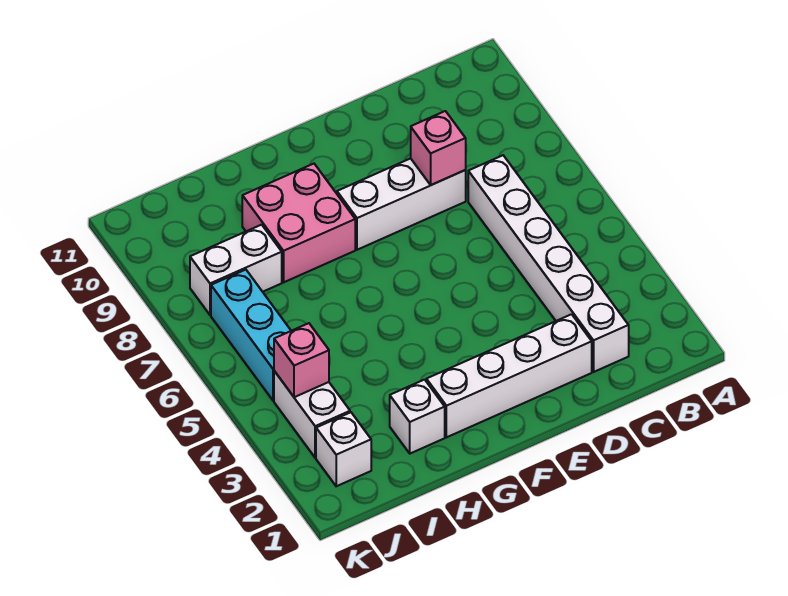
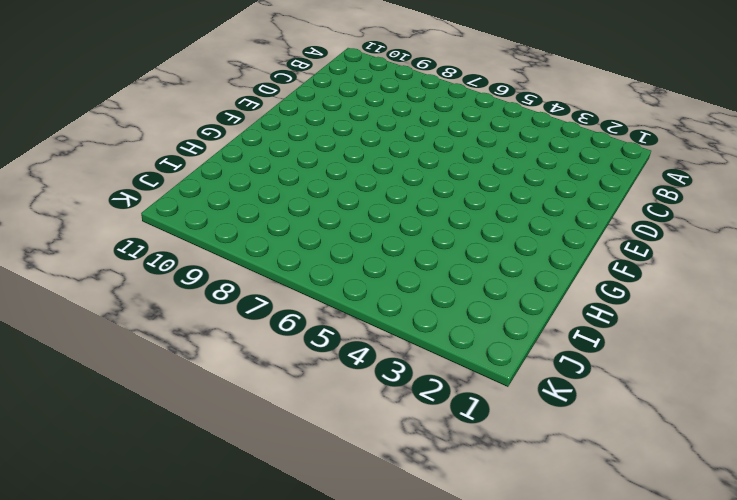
none -> white brick C2:C7 level 1
none -> white brick D2:G2 level 1

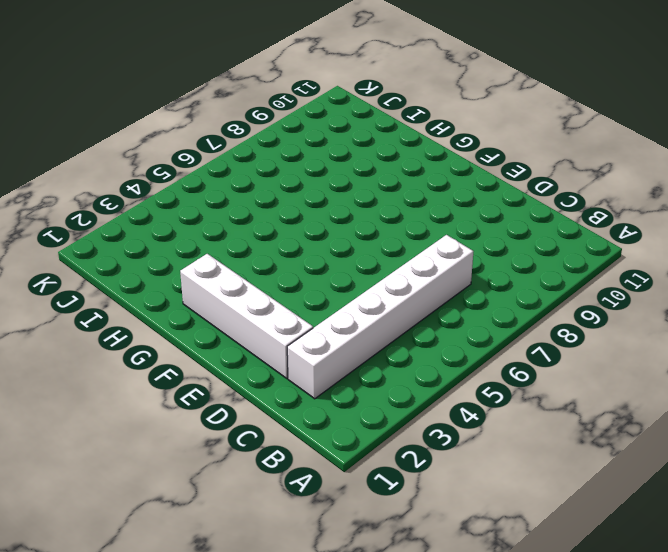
none -> white brick D8:F8 level 1
none -> pink brick G8:H9 level 1

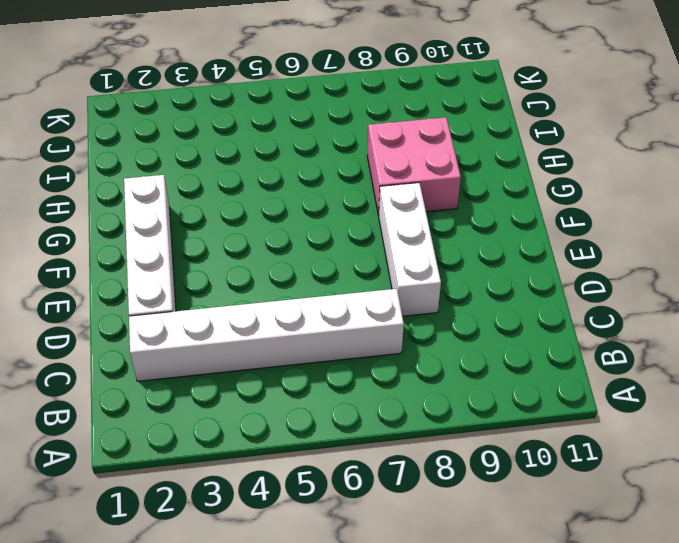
none -> white brick H2 level 1
none -> white brick I8:J8 level 1

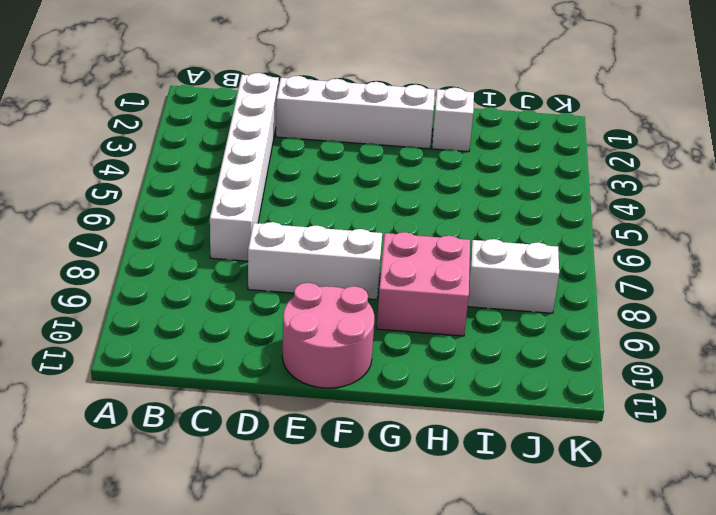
pink round brick E10:F11 level 1 -> none
none -> white brick J2 level 1
none -> white brick J3:J4 level 1

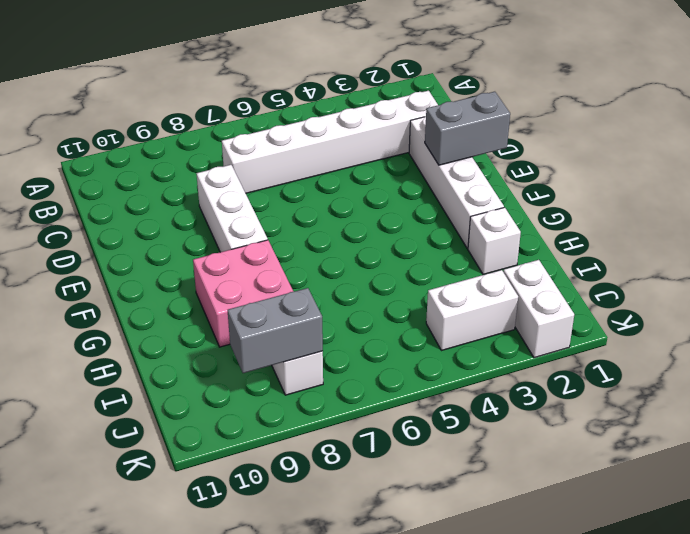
grey brick E1:E2 level 2 -> none
white brick J2:K2 level 1 -> white brick J2 level 1
grey brick J8:J9 level 2 -> none
none -> cyan brick J5:J7 level 1
none -> pink brick D8 level 2

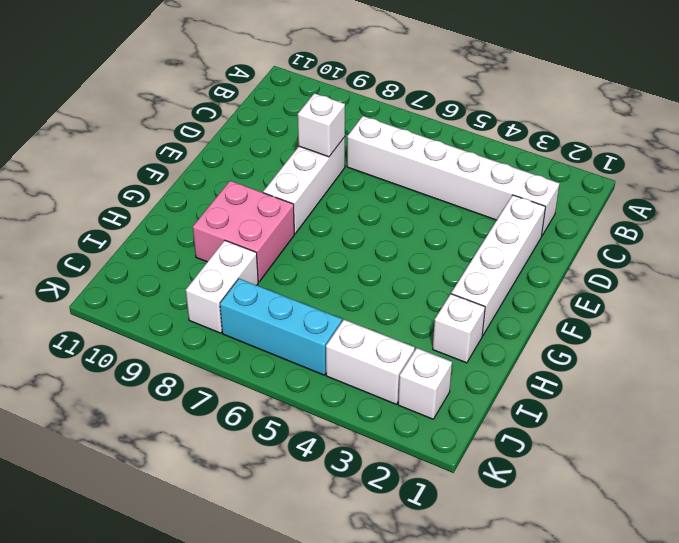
white brick D8 level 2 -> pink brick D8 level 2
none -> pink brick J4 level 2

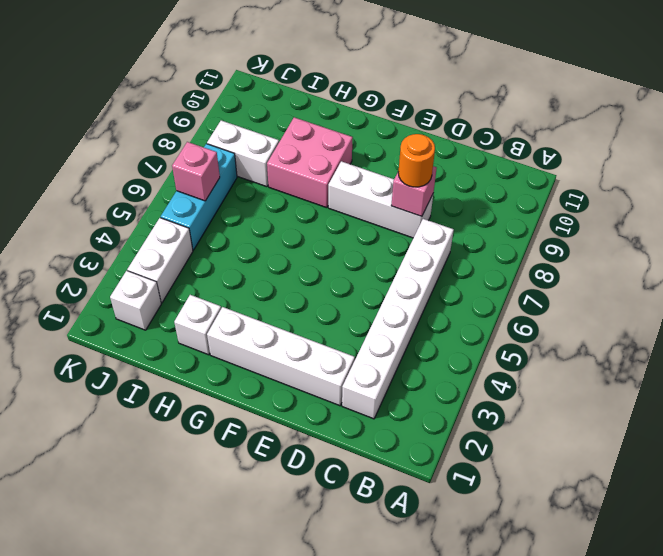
orange round brick D8 level 3 -> none
pink brick J6 level 2 -> pink brick J4 level 2

